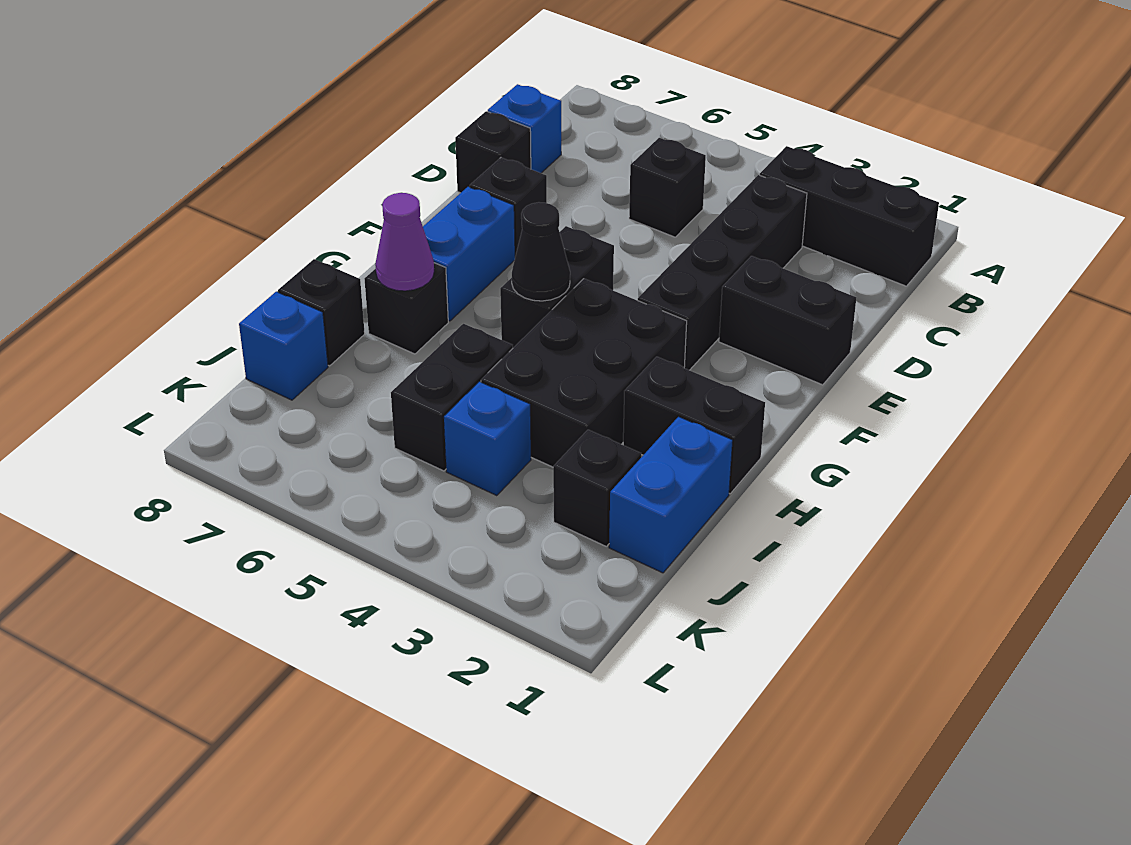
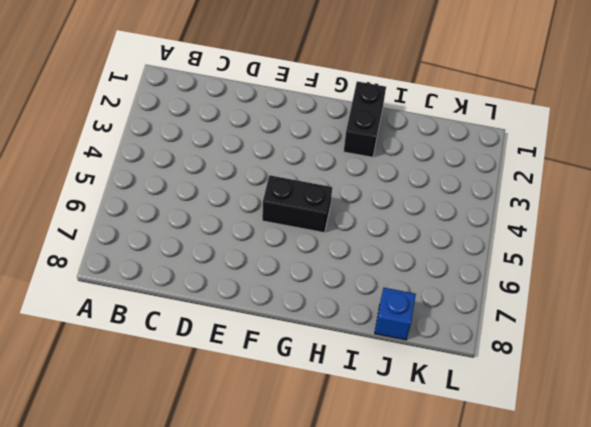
none -> black brick B1:B3 level 1
none -> black brick C3:F3 level 1
none -> black brick C5 level 1

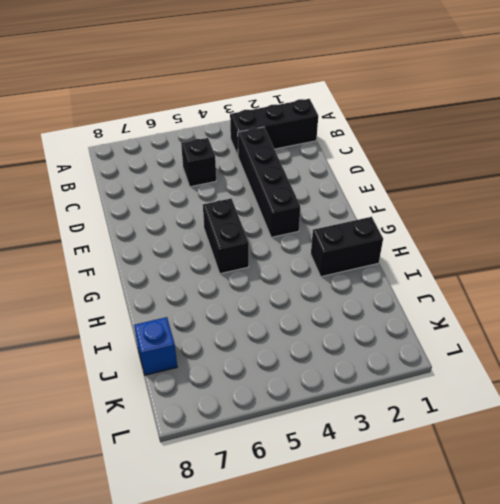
none -> blue brick C8 level 1
none -> black brick D8 level 1
none -> black brick E1:E2 level 1

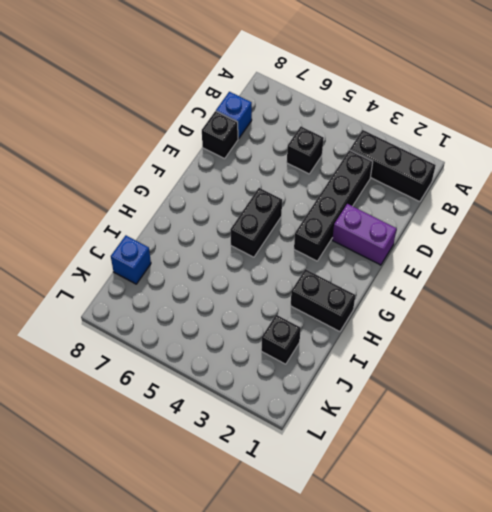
purple brick E1:E2 level 1 -> black brick E1:E2 level 1
none -> black brick E7 level 1
none -> blue brick F7:G7 level 1
none -> black brick G3:I4 level 1

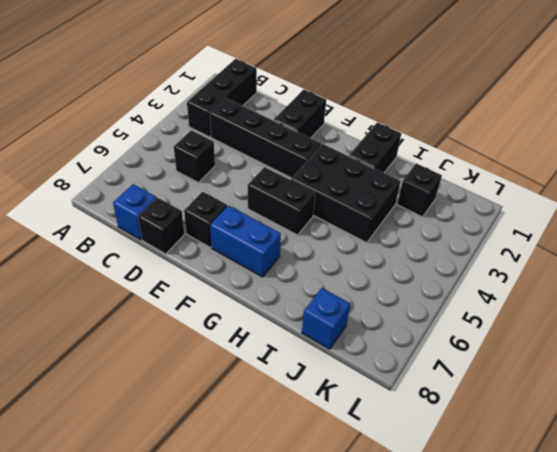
none -> black brick H7 level 1
none -> blue brick I1:J1 level 1
none -> black brick I5:J5 level 1

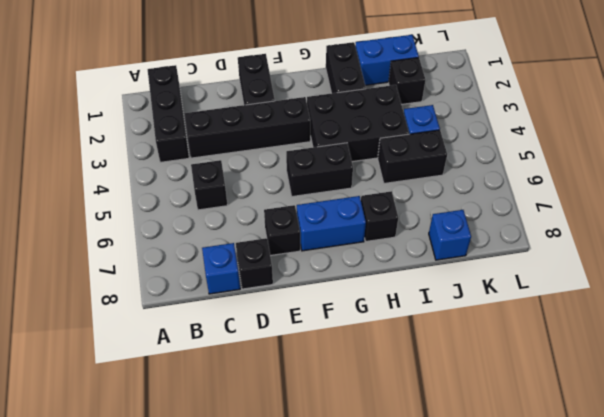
none -> black brick I8 level 1
none -> black cone G5 level 2
none -> purple cone H7 level 2

